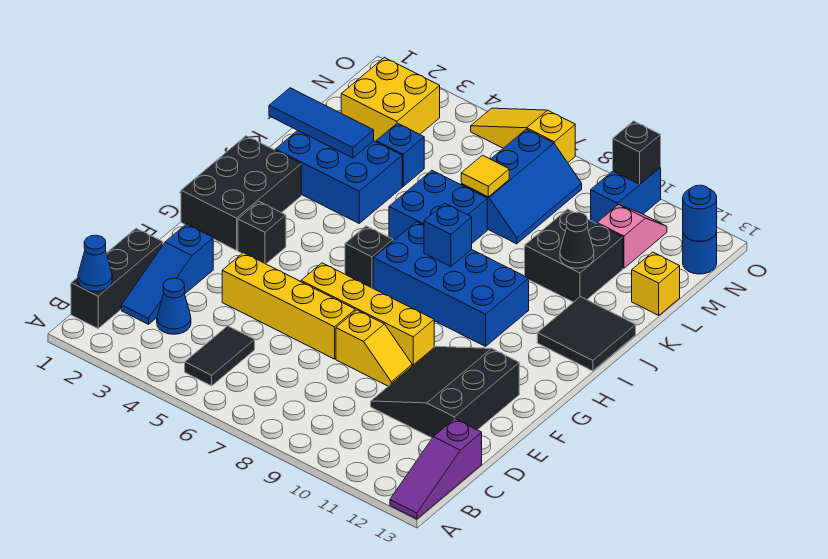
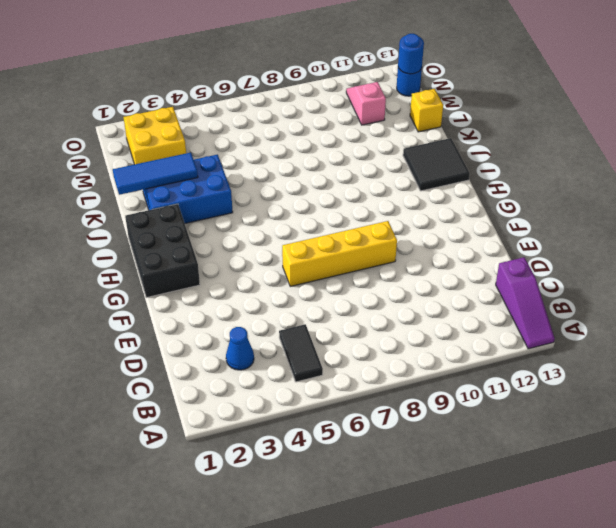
none -> black brick B1:D1 level 1
none -> blue slope C2:E2 level 1 top E
none -> black slope D10:F12 level 1 top 12
none -> yellow brick E4:E7 level 1

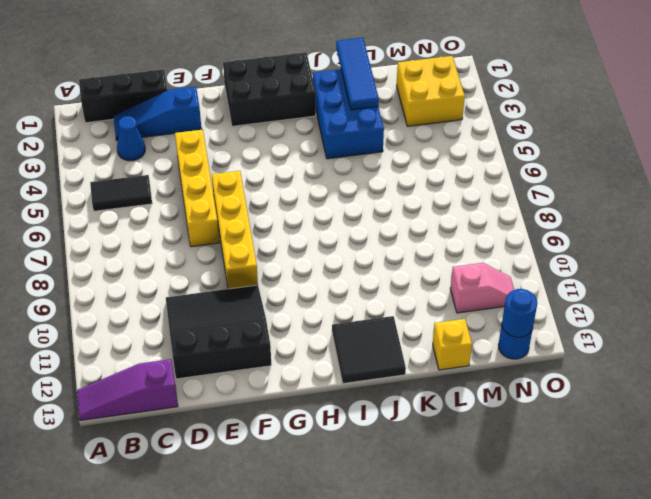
none -> yellow slope E8:E9 level 1 top 8
none -> black brick G3 level 1
none -> black brick H6 level 1
none -> blue brick H7:I10 level 1

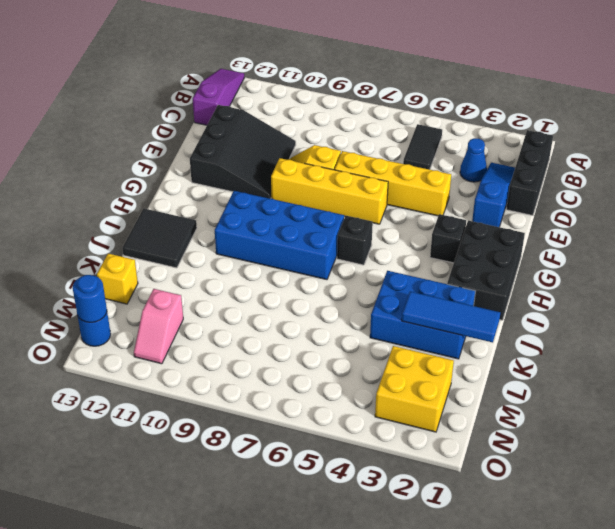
none -> blue brick J6:K7 level 1
none -> black brick K10:L11 level 1
none -> blue brick L4 level 1
none -> blue slope L7:N8 level 1 top 7

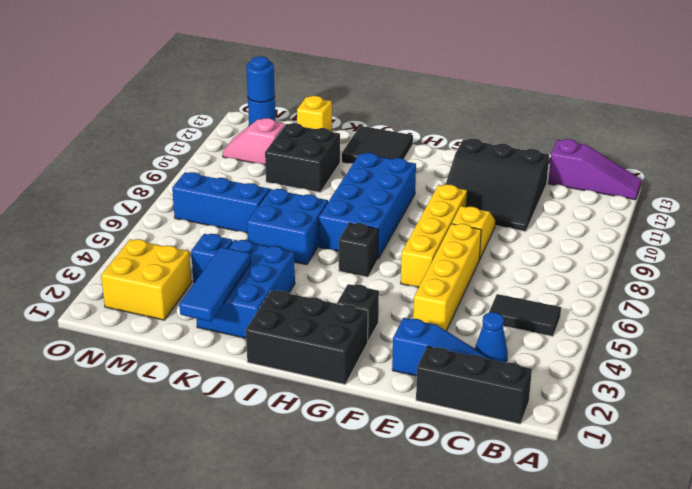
none -> blue brick N10:O10 level 1
none -> yellow slope O5:O7 level 1 top 7
none -> blue cone B1 level 2
none -> blue brick I8 level 2

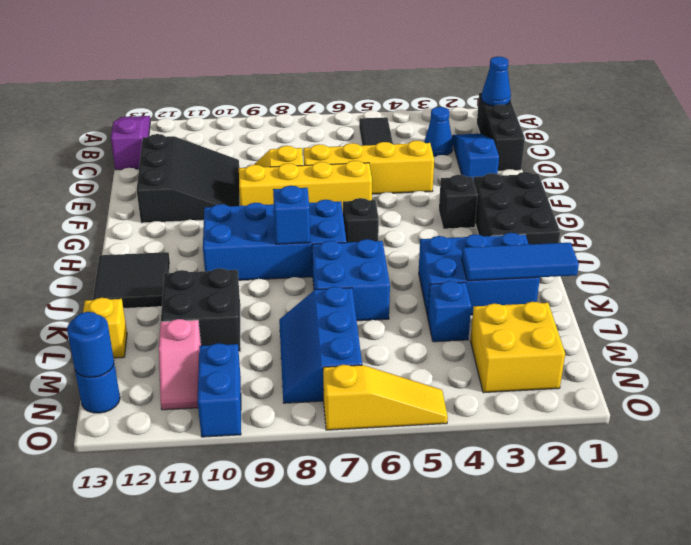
none -> black cone K11 level 2
none -> yellow tile L7 level 2
none -> black brick O10 level 2

